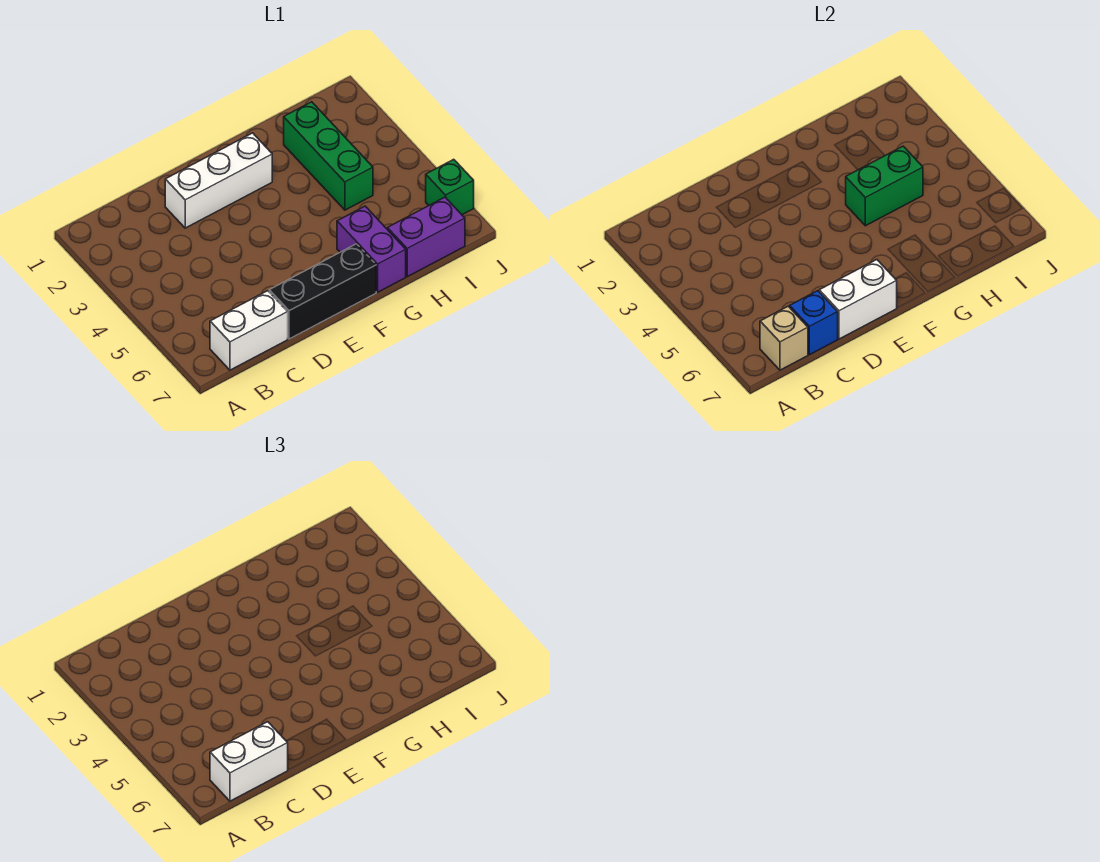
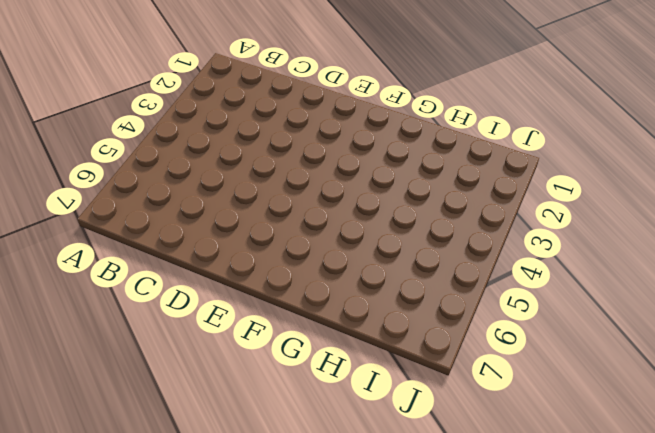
none -> white brick B7:C7 level 1
none -> white brick D2:F2 level 1
none -> black brick D7:F7 level 1

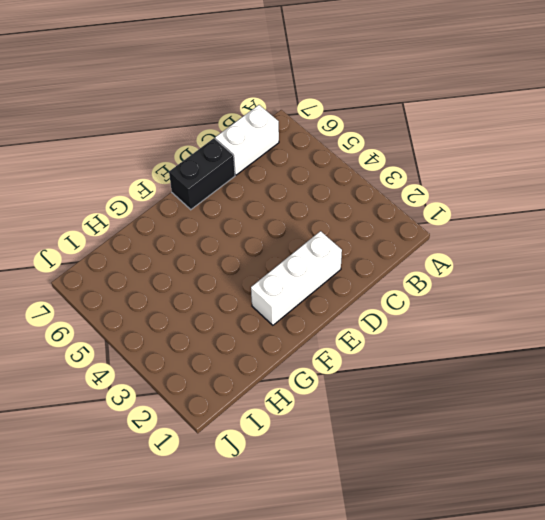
black brick D7:E7 level 1 -> black brick D7:F7 level 1
none -> purple brick G6:G7 level 1
none -> green brick H2:H4 level 1
none -> purple brick H7:I7 level 1

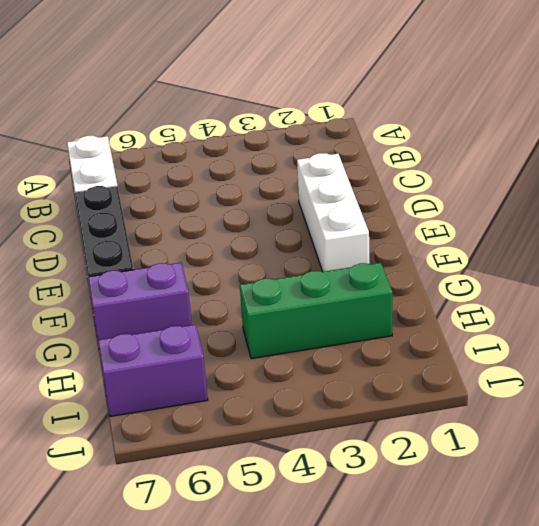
purple brick I6:I7 level 1 -> purple brick H7:I7 level 1
none -> green brick J6 level 1
none -> tan brick B7 level 2
none -> blue brick C7 level 2

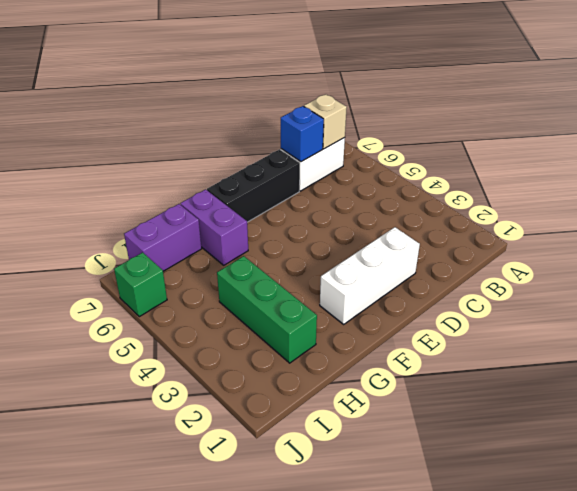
none -> white brick D7:E7 level 2
none -> green brick G4:H4 level 2
none -> white brick B7:C7 level 3

